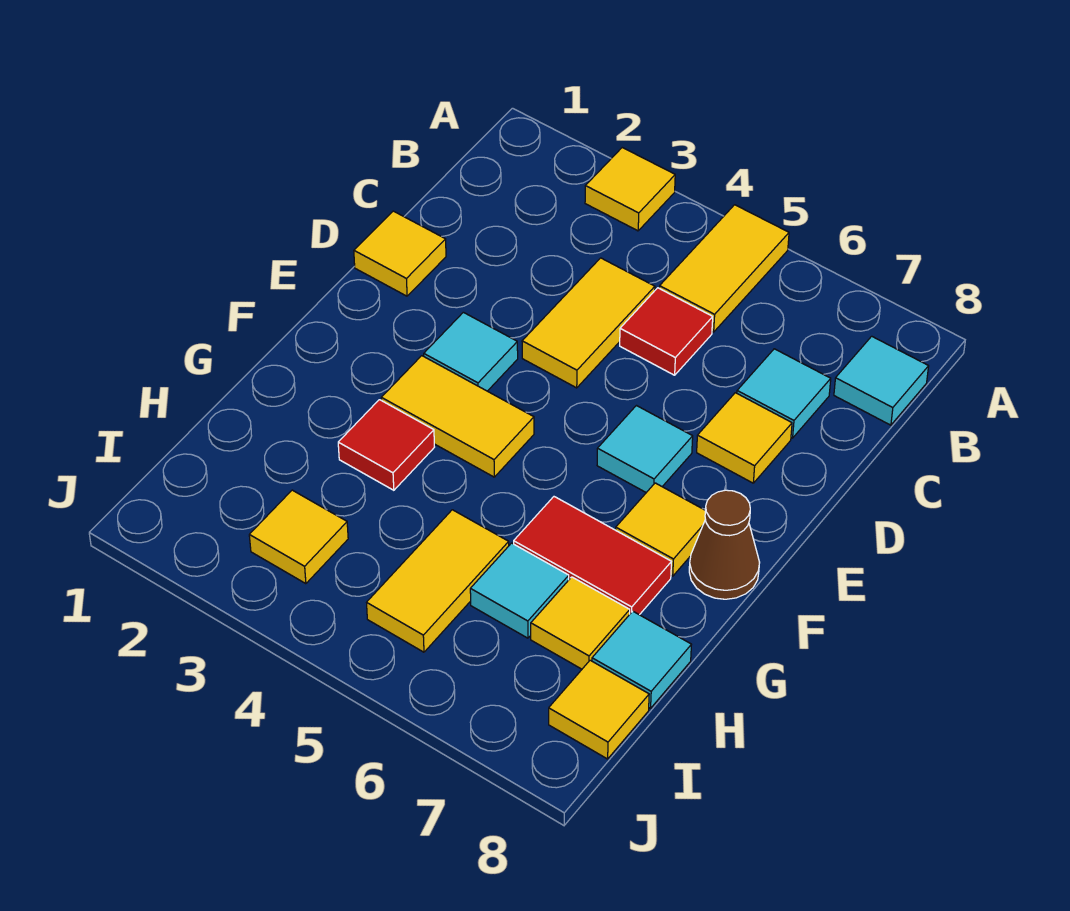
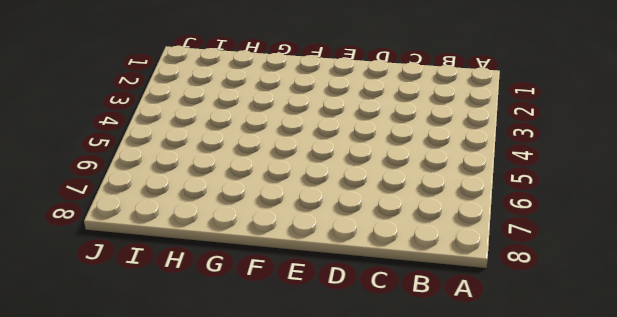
none -> yellow tile A3 level 1
none -> yellow tile A5:B5 level 1
none -> cyan tile B8 level 1

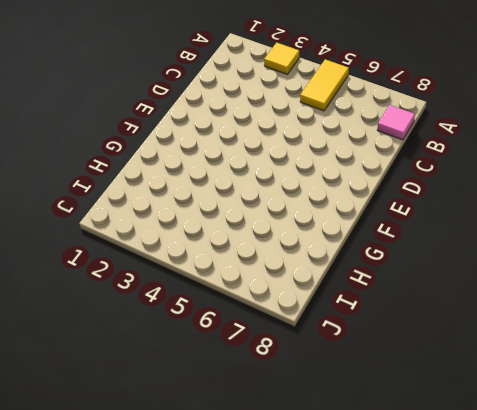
pink tile B8 level 1 -> cyan tile B8 level 1
none -> yellow tile C4:D4 level 1
none -> red tile C5 level 1
none -> cyan tile C7 level 1

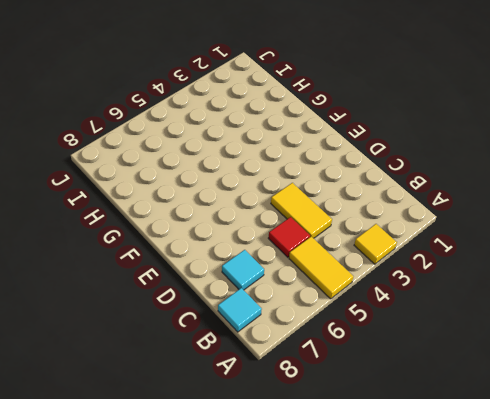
none -> yellow tile D1 level 1
none -> yellow tile D7 level 1
none -> cyan tile E3 level 1

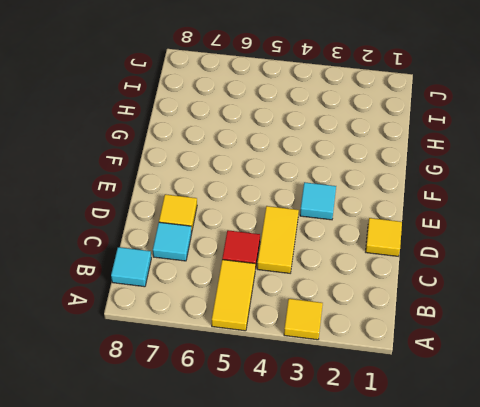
none -> cyan tile E6 level 1
none -> yellow tile F3:F4 level 1
none -> yellow tile F7 level 1

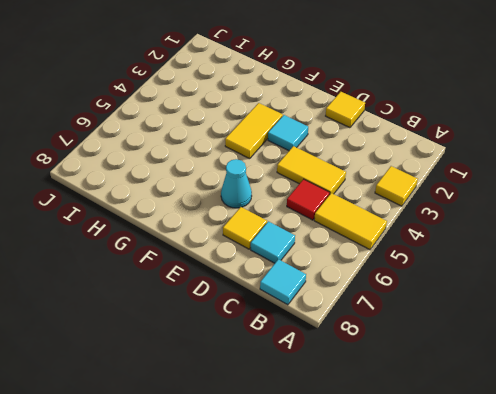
cyan cone E6 level 1 -> cyan tile E6 level 1
none -> yellow tile F7 level 1
none -> brown cone F8 level 1
none -> red tile G3 level 1

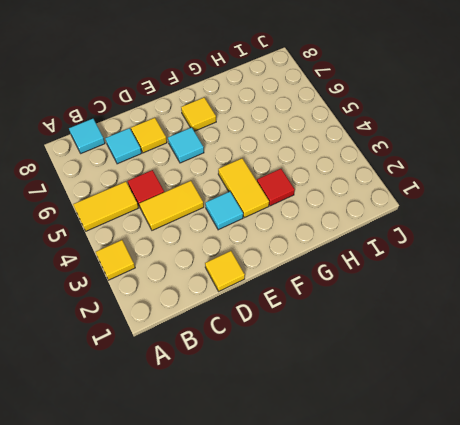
none -> brown cone F8 level 1
none -> red tile G6:G7 level 1
none -> yellow tile H5:I5 level 1

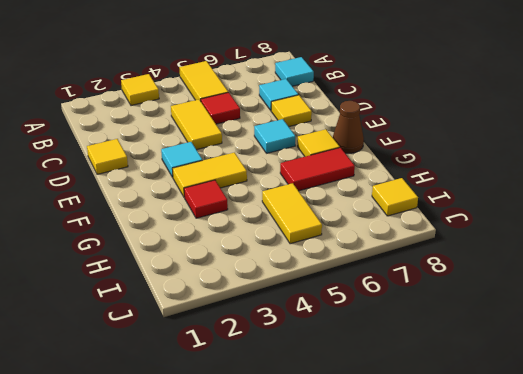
none -> cyan tile H6 level 1
none -> yellow tile H7 level 1
none -> cyan tile H8 level 1

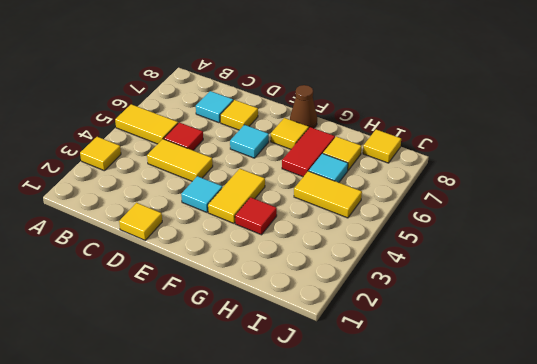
none -> cyan tile B8 level 1
none -> cyan tile H8 level 1
none -> yellow tile I3 level 1

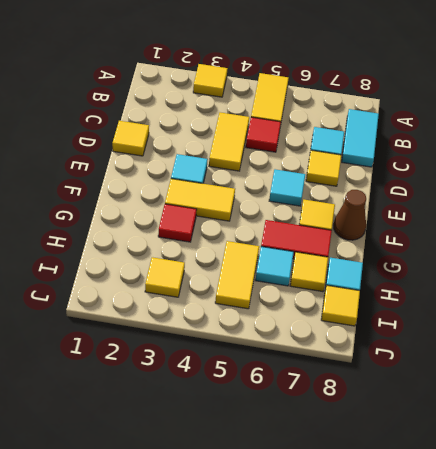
cyan tile B8:C8 level 1 -> cyan tile B8 level 1

